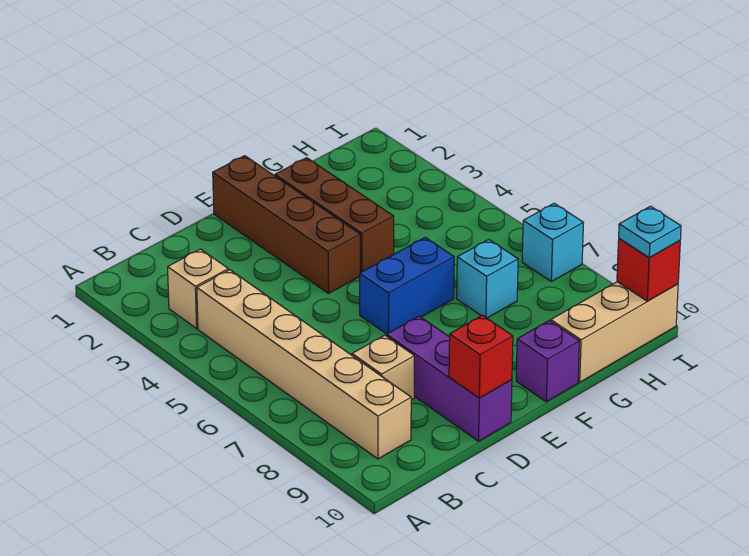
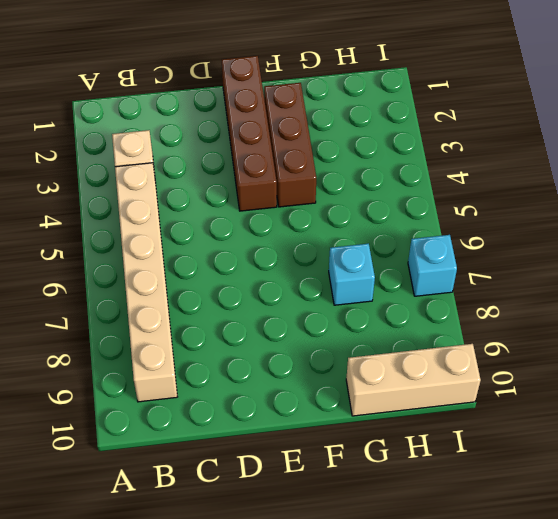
none -> tan brick C8 level 1
none -> purple brick D8:D10 level 1
none -> blue brick E6:F6 level 1

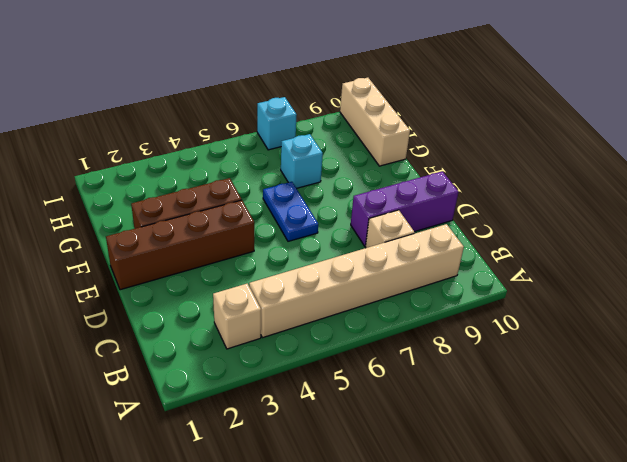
blue plate E6:F6 level 1 -> blue brick E6:F6 level 1
none -> purple brick F10 level 1
none -> red brick D10 level 2
none -> red brick I10 level 2

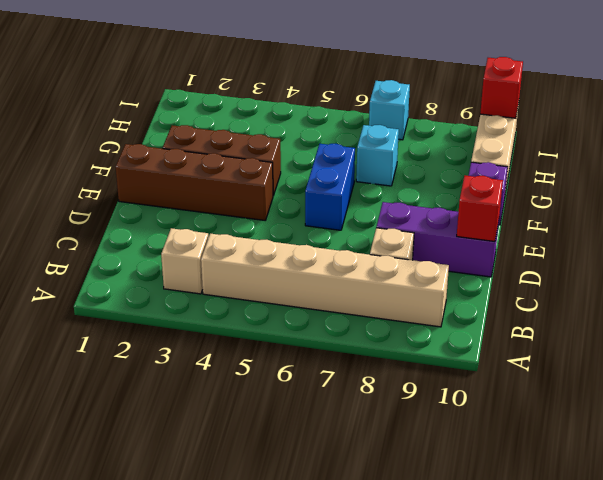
none -> cyan plate I10 level 3

